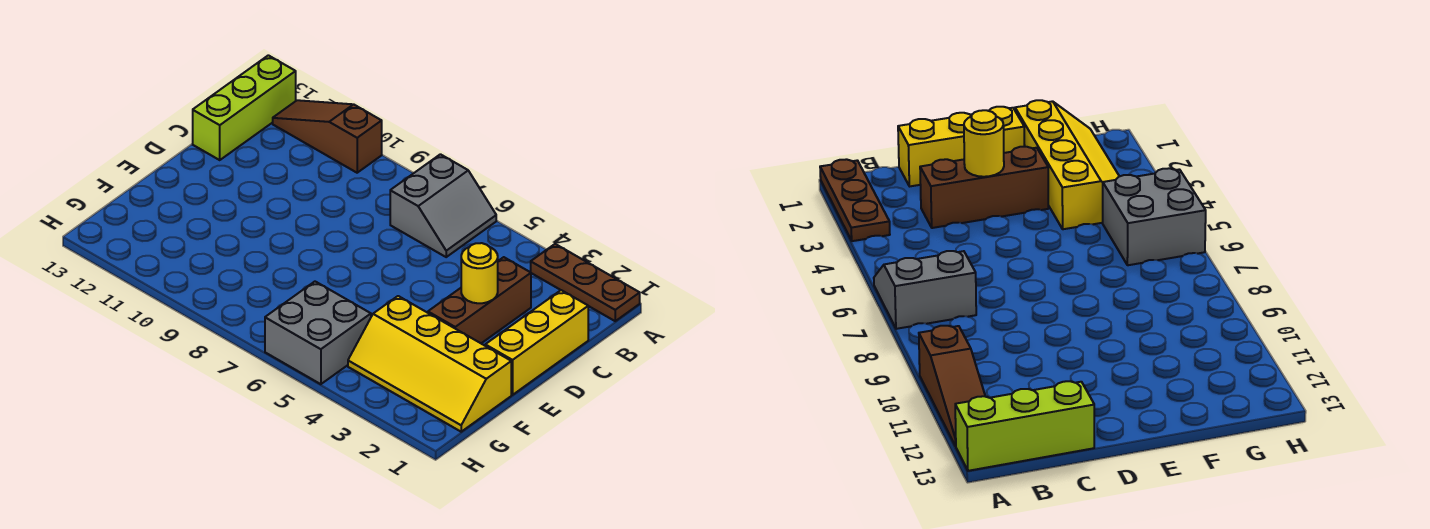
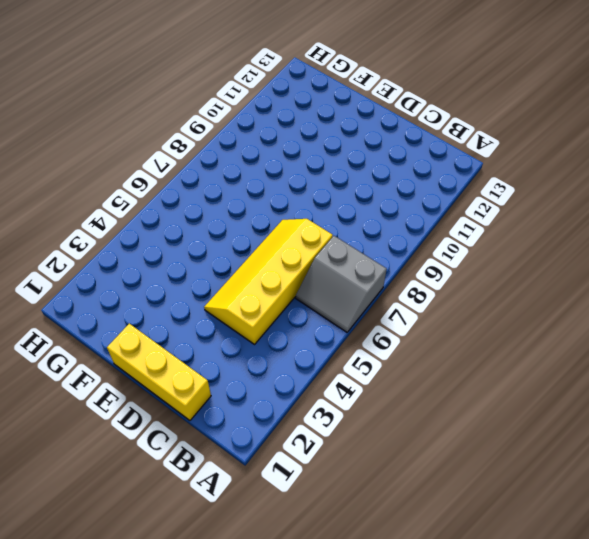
yellow slope C4:D7 level 1 top C -> yellow slope F1:G4 level 1 top F
none -> brown plate A1:A3 level 1
none -> brown slope A10:A12 level 1 top 10

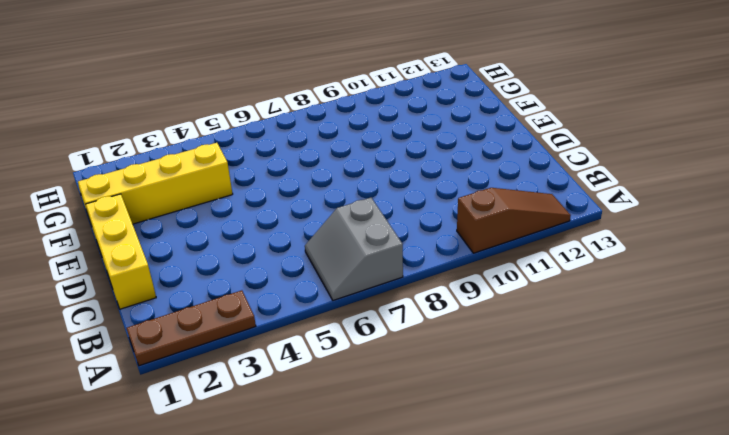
none -> lime brick A13:C13 level 1
none -> brown brick C3:E3 level 1

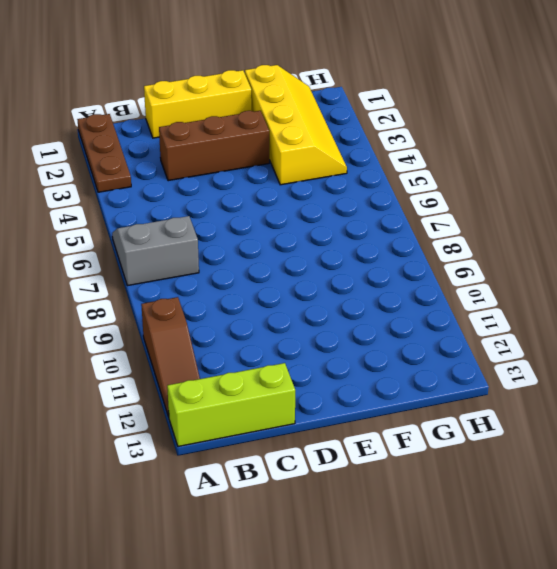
none -> grey brick G5:H6 level 1
none -> yellow round brick D3 level 2

